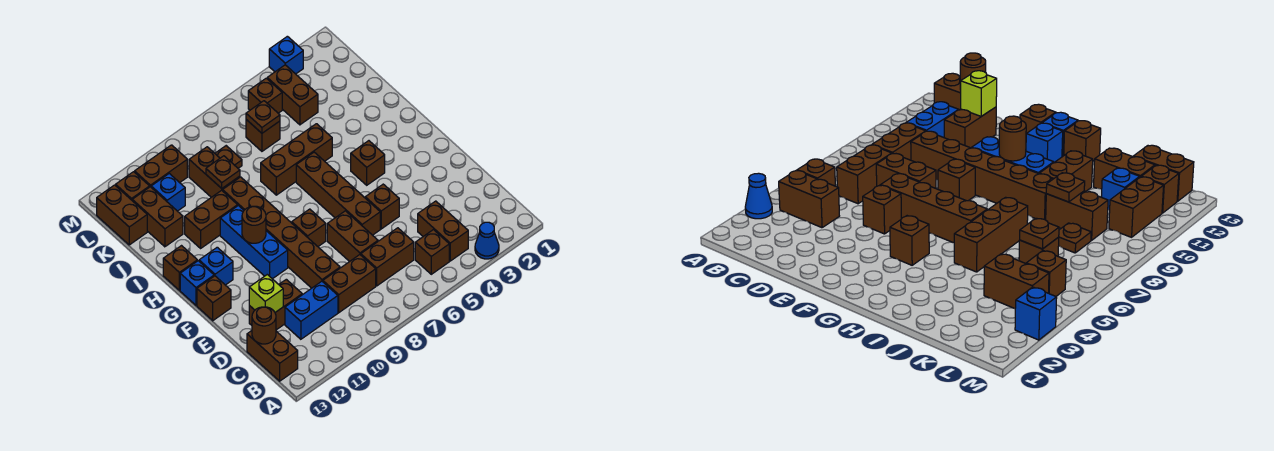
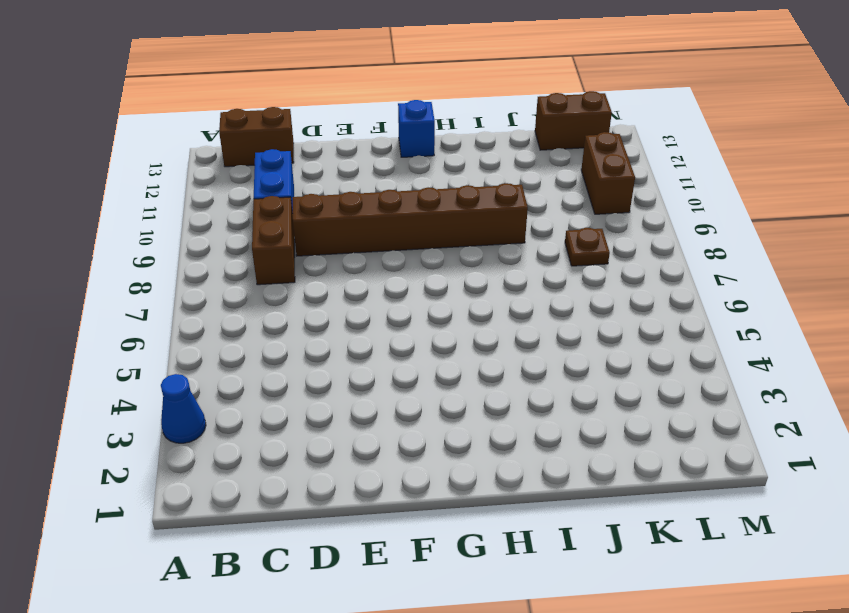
none -> brown brick B4:C4 level 1
none -> brown brick B5 level 1
none -> brown brick C6:C7 level 1
none -> brown brick D7:E7 level 1

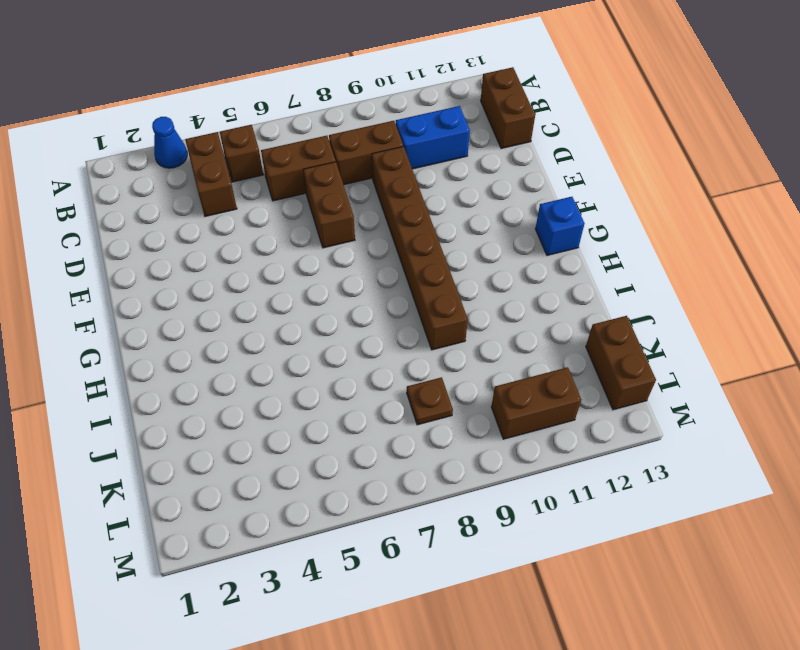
none -> brown brick D11:D12 level 1
none -> brown brick E5 level 1
none -> brown brick E6:H6 level 1
none -> brown brick F8 level 1

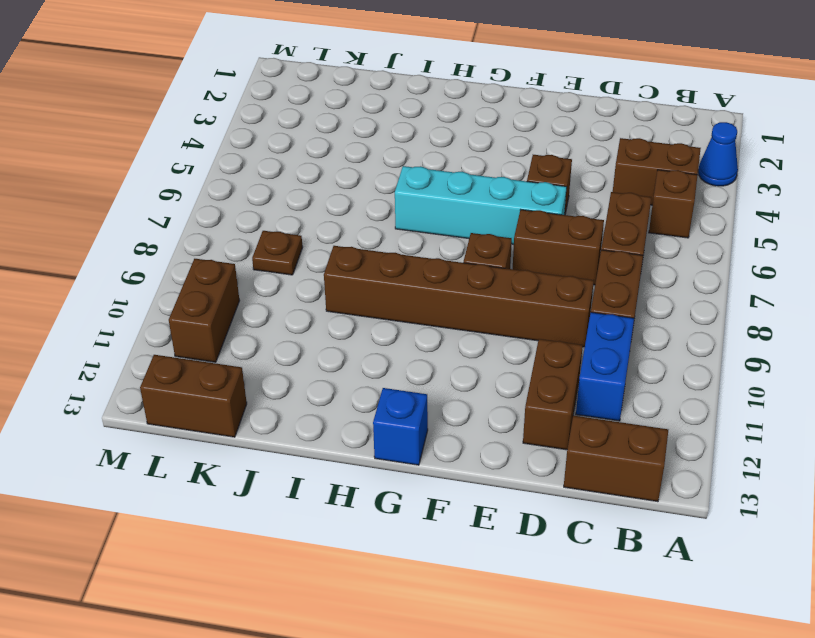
cyan brick E6:H6 level 1 -> brown brick E6:H6 level 1
none -> blue brick F10:H10 level 1
none -> brown brick F13 level 1
none -> brown brick G4 level 1
none -> blue brick G12 level 1

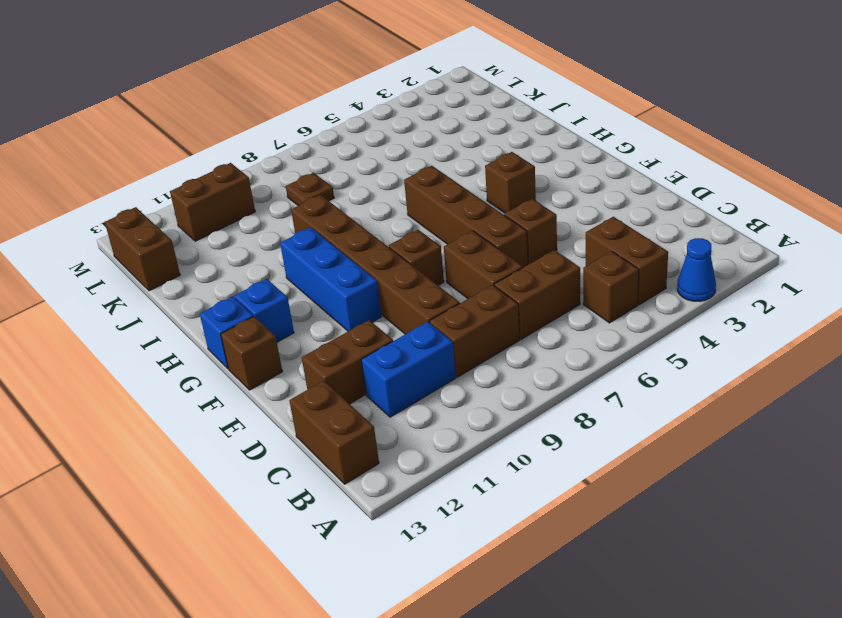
none -> brown brick H13 level 1
none -> brown brick I5:I7 level 1
none -> brown brick I10:I11 level 1
none -> brown brick J9:K9 level 1

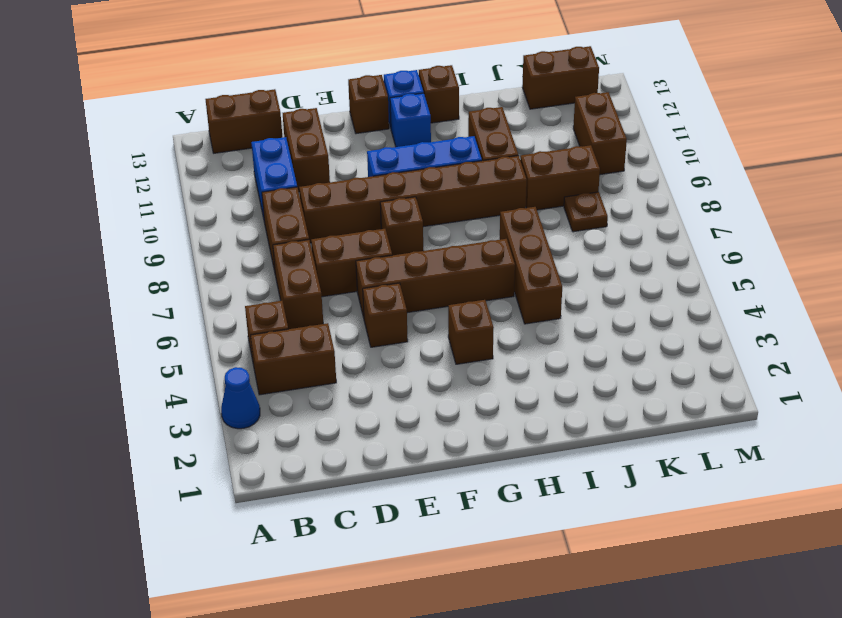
none -> brown brick J12:K12 level 1
none -> brown brick K4:L4 level 1
none -> brown brick K6 level 1
none -> blue brick K11 level 1

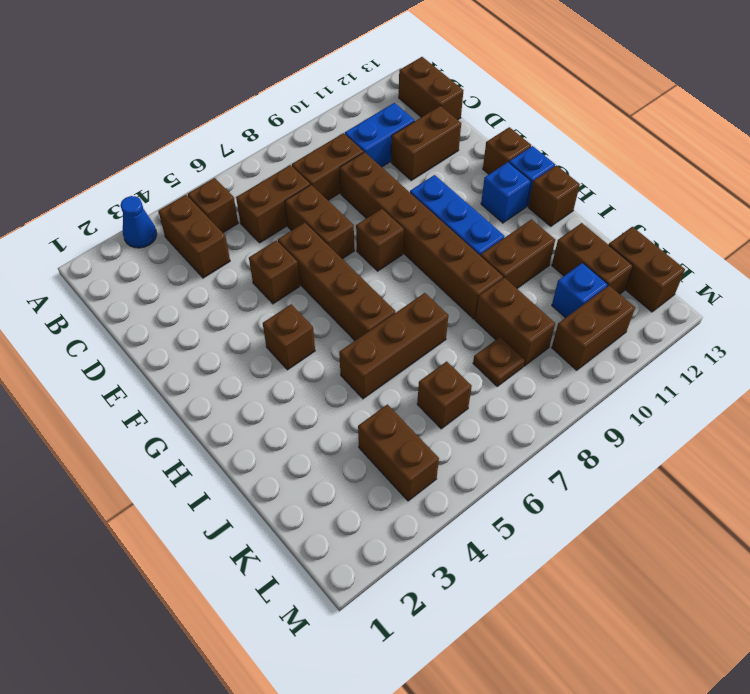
none -> brown brick L5 level 1
none -> brown brick L12 level 1
none -> blue brick M3 level 1
none -> brown round brick C13 level 2

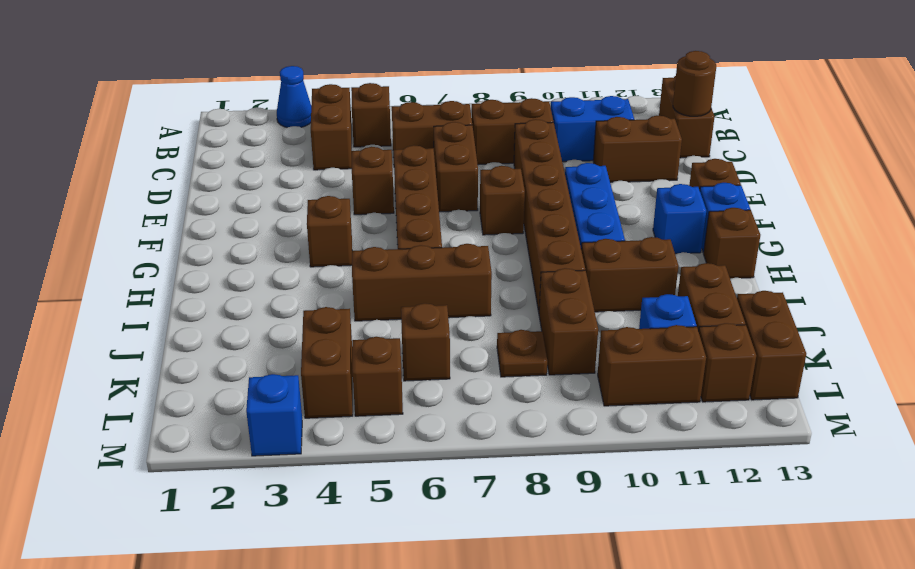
none -> lime brick D12 level 2
none -> brown round brick G10 level 2
none -> brown plate J9 level 2
none -> brown plate K6 level 2

